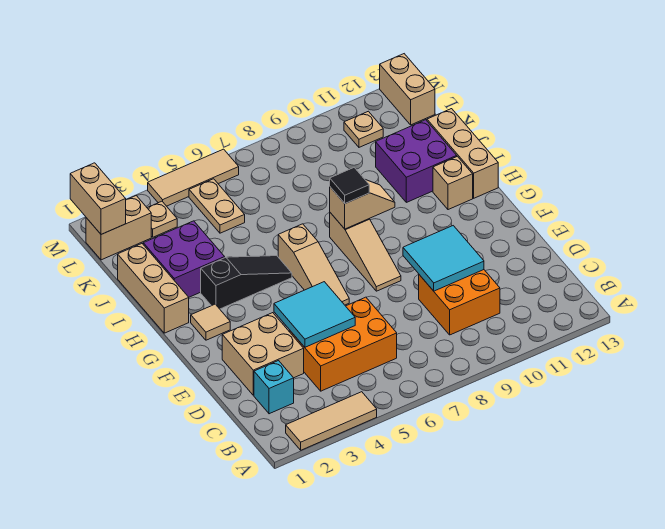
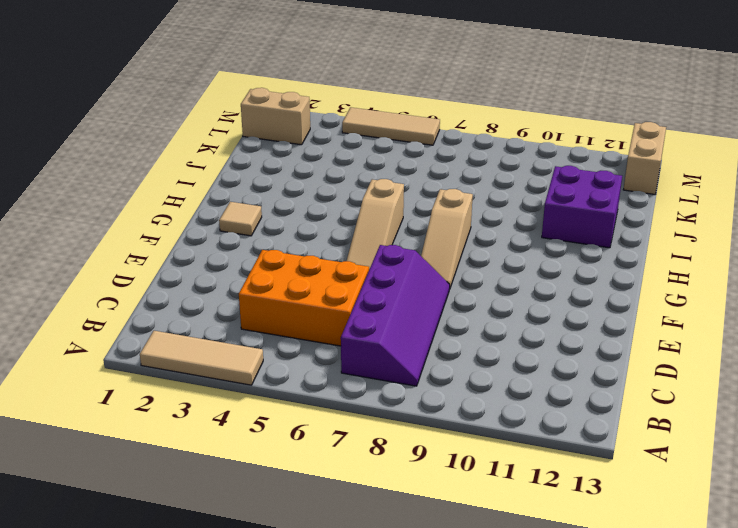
purple slope B7:E8 level 1 top 7 -> none
none -> cyan brick C2 level 1
none -> orange brick C9:D10 level 1
none -> tan brick D2:E3 level 1

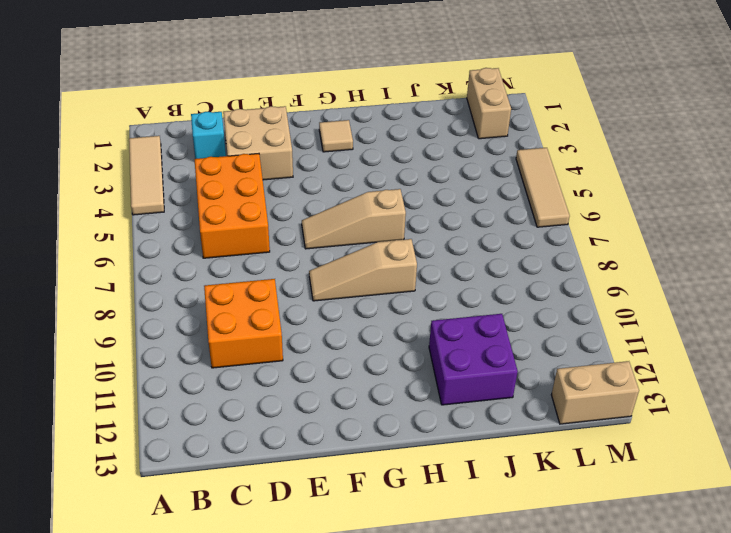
none -> tan brick H1:J1 level 1
none -> black slope H3:H5 level 1 top 3
none -> tan brick H12 level 1

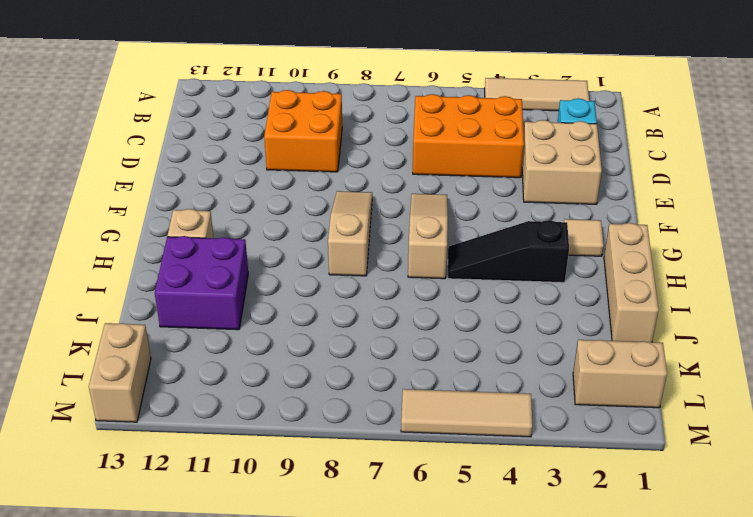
none -> tan brick H13:J13 level 1
none -> purple brick I2:J3 level 1
none -> tan plate K5:L5 level 1

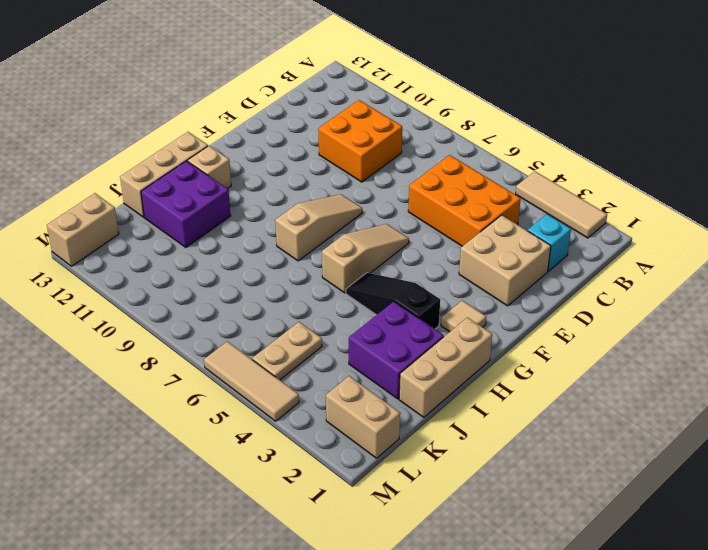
none -> tan plate L3 level 1
none -> tan plate L11 level 1
none -> cyan tile D4:E5 level 2

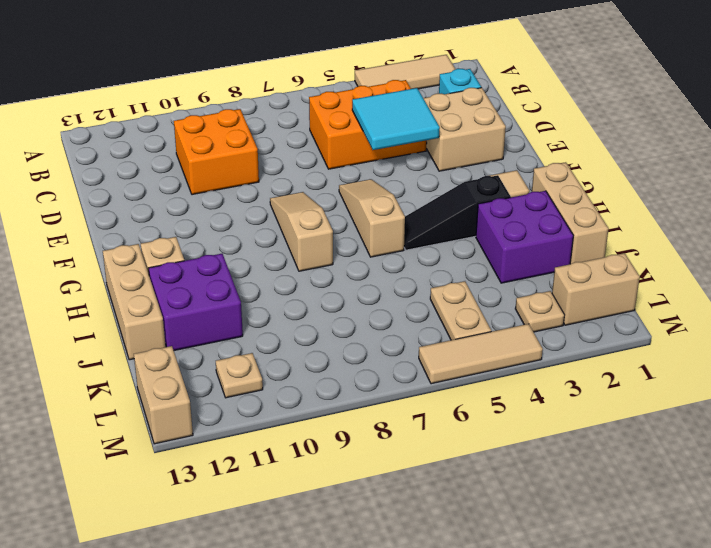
none -> cyan tile D9:E10 level 2
none -> tan slope H8:H9 level 2 top 8
none -> tan brick L1:M1 level 2

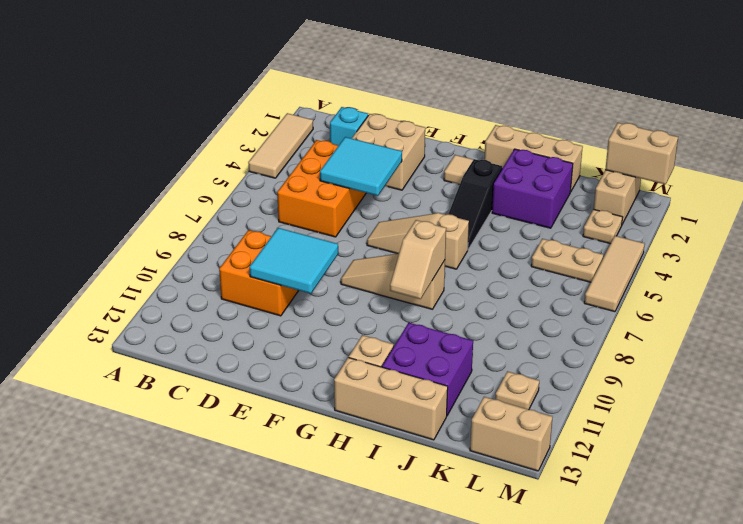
none -> black tile H8 level 3

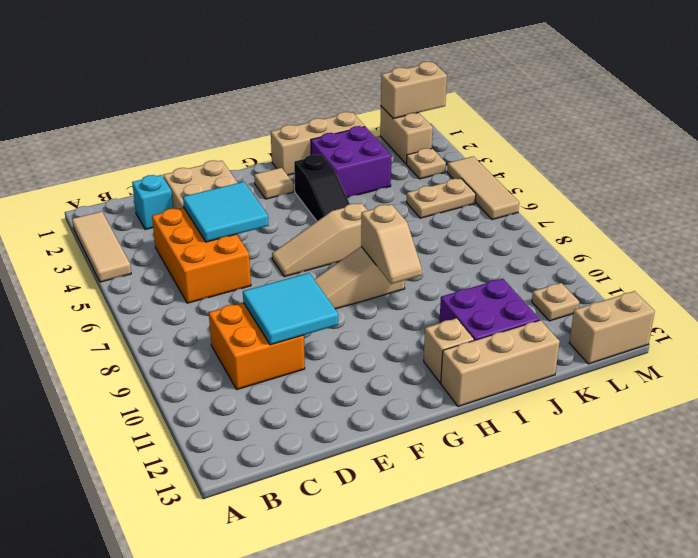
none -> black tile H8 level 3

